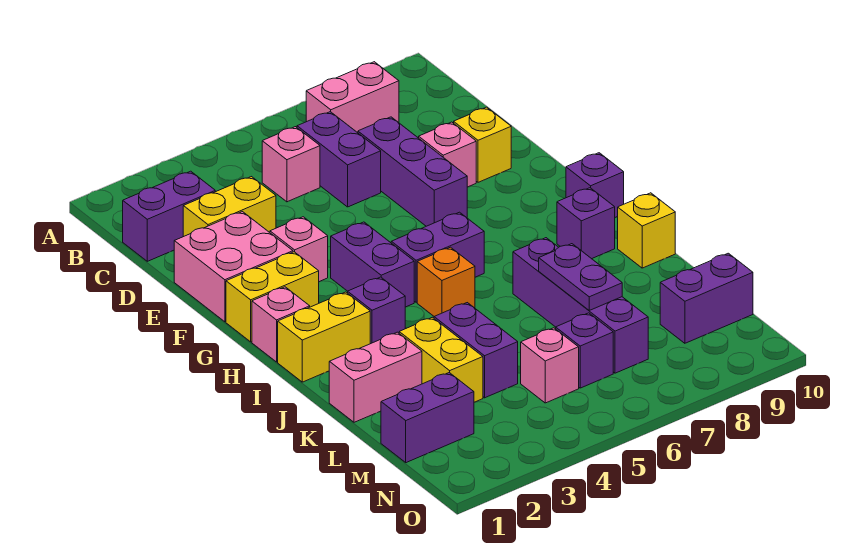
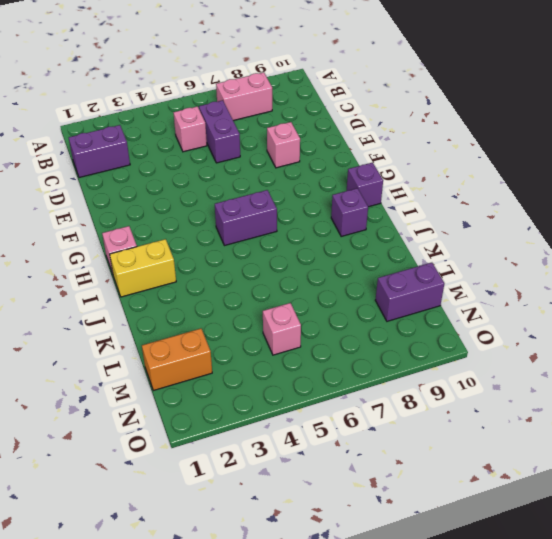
orange brick M1:M2 level 1 -> purple brick M1:M2 level 1
none -> yellow brick D2:D3 level 1
none -> purple brick D7:F7 level 1
none -> pink brick E1:F2 level 1

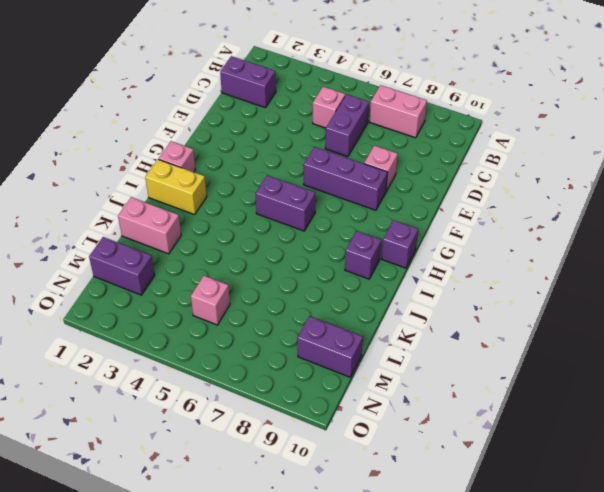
purple brick F6:F8 level 1 -> purple brick D7:F7 level 1
none -> yellow brick D2:D3 level 1
none -> pink brick E1:F2 level 1
none -> yellow brick E9 level 1

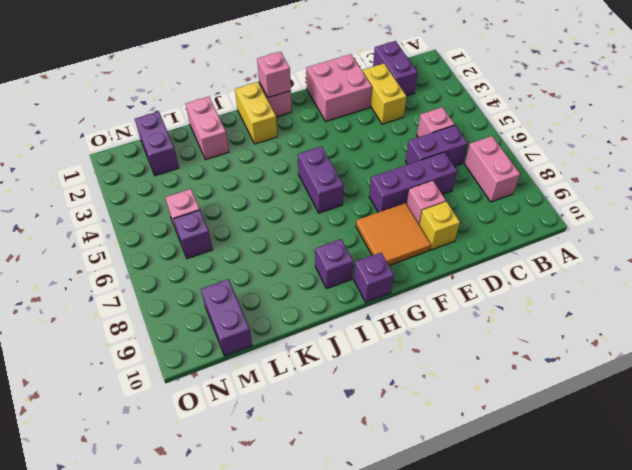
orange tile F8:G9 level 1 -> none
pink brick H1 level 2 -> pink brick F3 level 1
none -> yellow brick G1:G2 level 1
none -> purple brick G4:H4 level 1
none -> purple brick I3 level 1

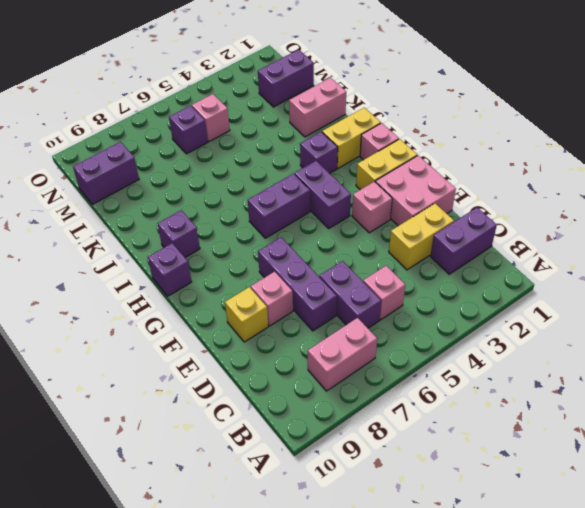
none -> orange brick I5 level 1
none -> purple brick J7:M7 level 1
none -> yellow brick J10 level 1

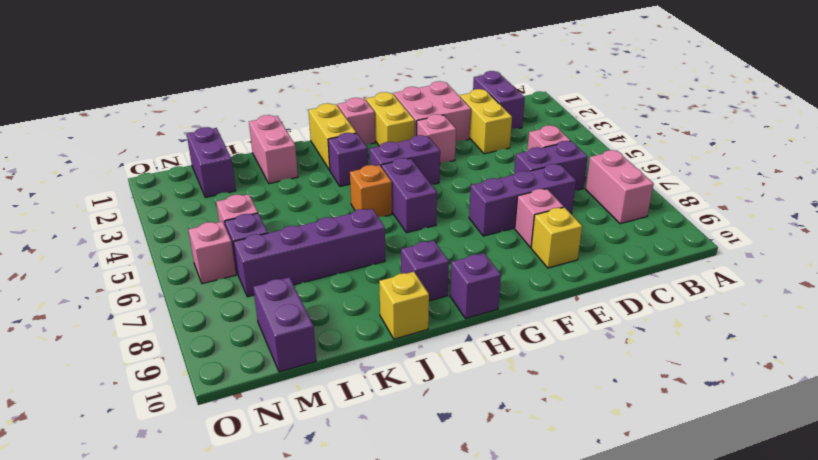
pink brick N6 level 1 -> none
none -> yellow brick K3:L3 level 1
none -> purple brick K4:L4 level 1
none -> purple plate K7:L7 level 2

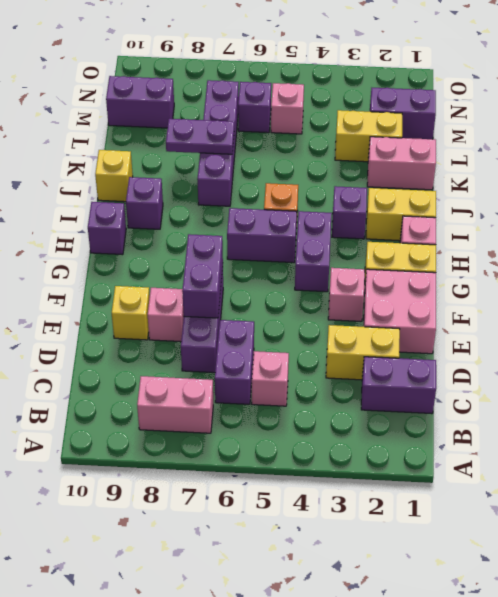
purple brick E7:F7 level 2 -> purple brick K4:L4 level 1
purple plate K7:K8 level 2 -> purple plate K7:L7 level 2
yellow brick L2:L3 level 1 -> yellow brick K3:L3 level 1

